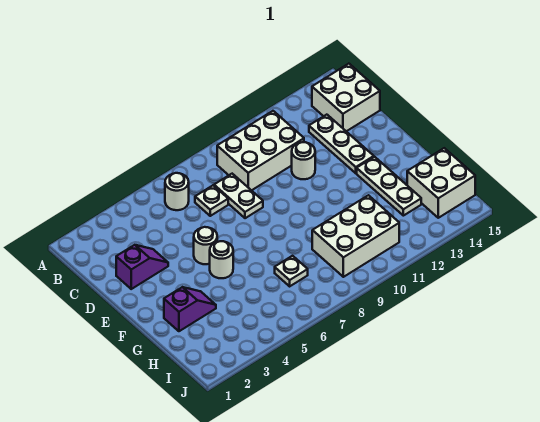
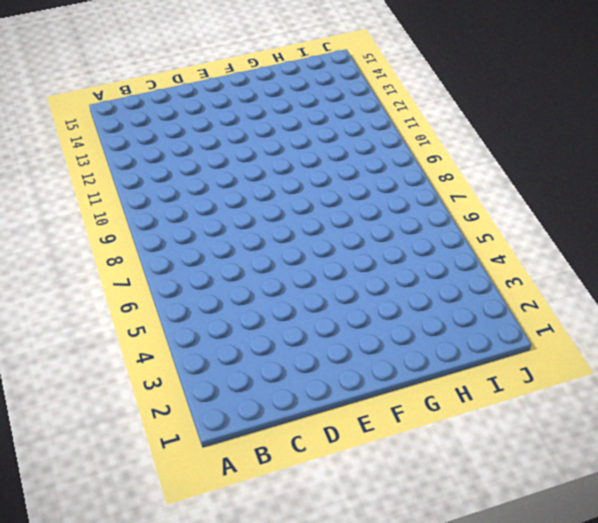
none -> white round brick B6 level 1
none -> white brick B9:C11 level 1
none -> white brick B14:C15 level 1

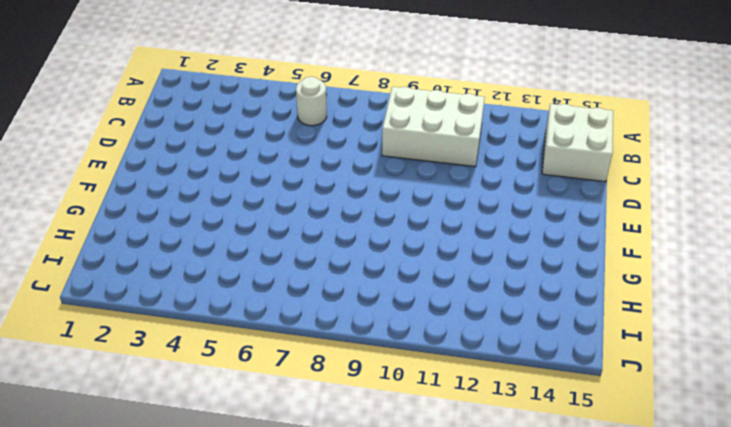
none -> white plate C7 level 1
none -> white plate C8:D8 level 1
none -> white plate C13:E13 level 1

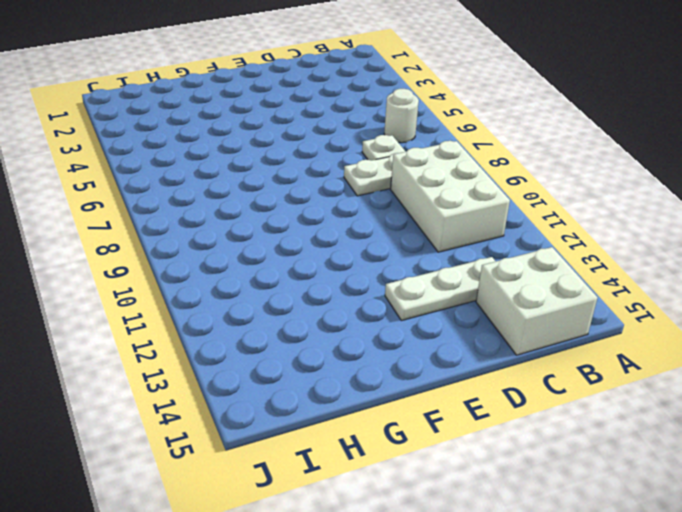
none -> purple slope D2:D3 level 1 top 2
none -> white round brick D11 level 1
none -> white round brick E5 level 1

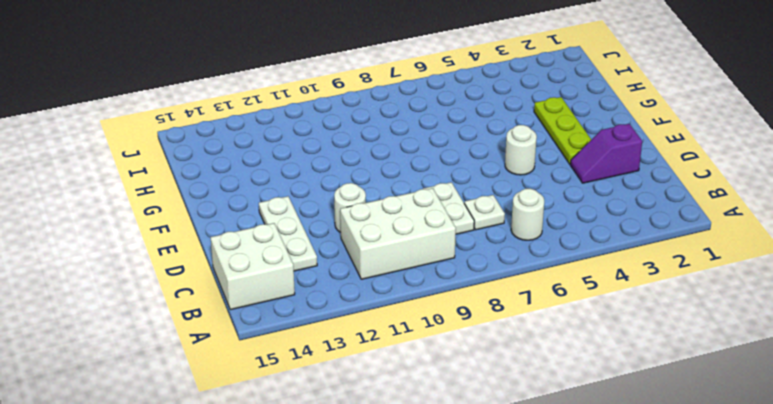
lime plate E3:G3 level 1 -> purple slope G2:G3 level 1 top 2
none -> white round brick F5 level 1
none -> white plate F13:H13 level 1
none -> white plate H7 level 1

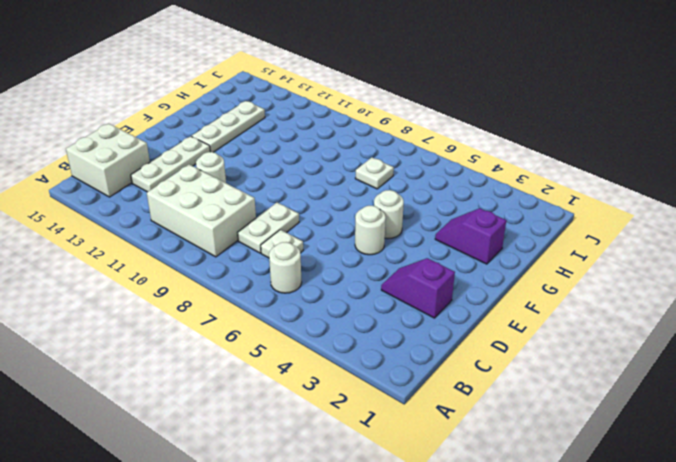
none -> white brick H9:I11 level 1
none -> white brick H14:I15 level 1

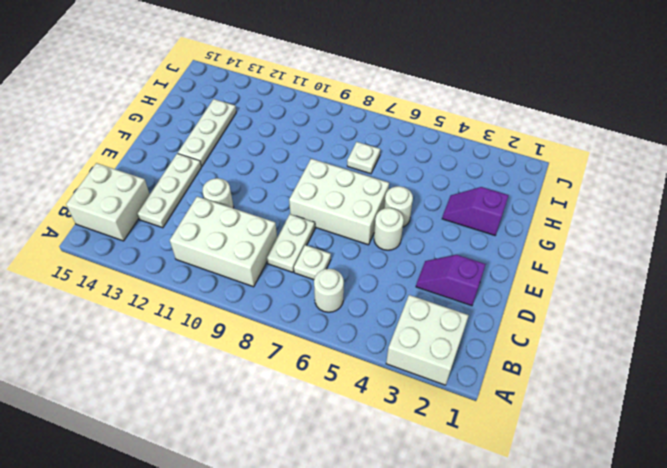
white brick A2:B3 level 1 -> white brick H14:I15 level 1
white brick E6:F8 level 1 -> white brick H9:I11 level 1

